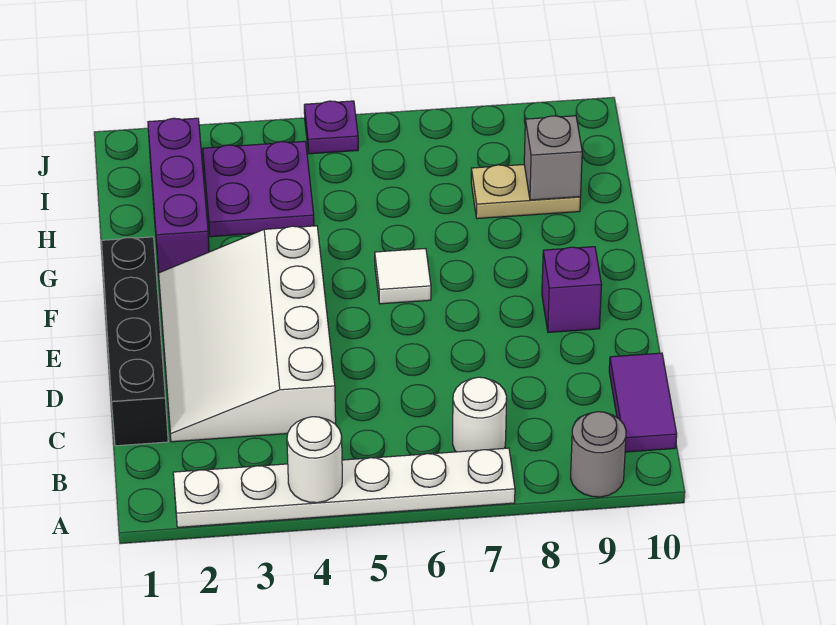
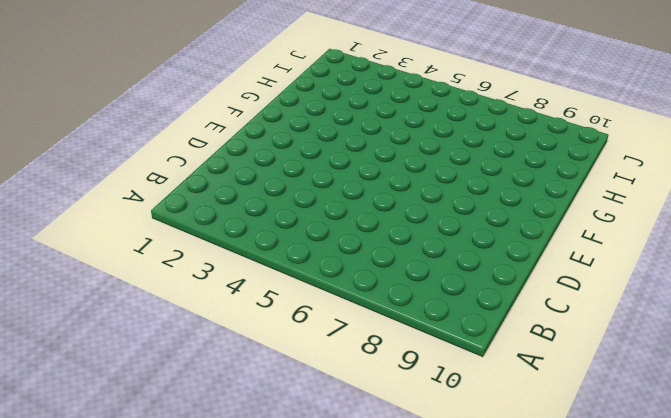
none -> white plate A2:A7 level 1
none -> grey round brick A9 level 1
none -> white round brick B7 level 1

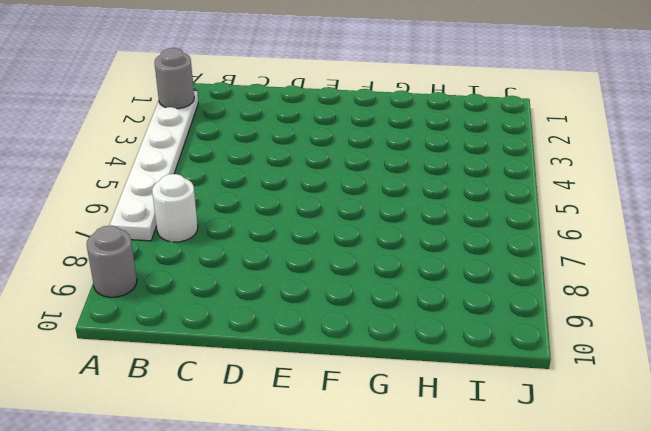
grey round brick A2 level 2 -> none
none -> purple tile B10:C10 level 1
none -> black brick C1:F1 level 1
none -> white slope C2:F4 level 1 top 4

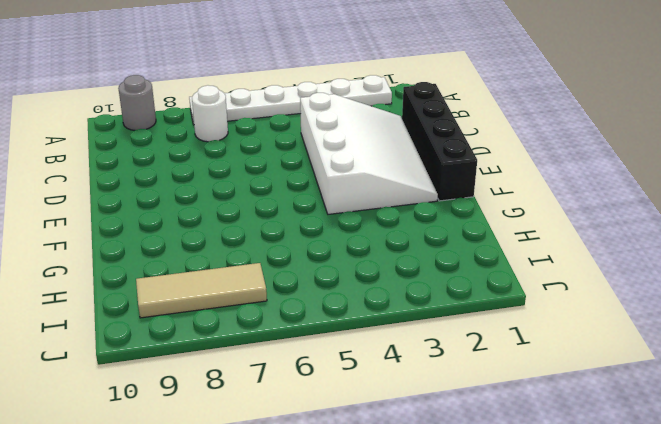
tan tile I7:I9 level 1 -> none
none -> purple tile B10:C10 level 1
none -> purple brick E9 level 1
none -> white tile F6 level 1

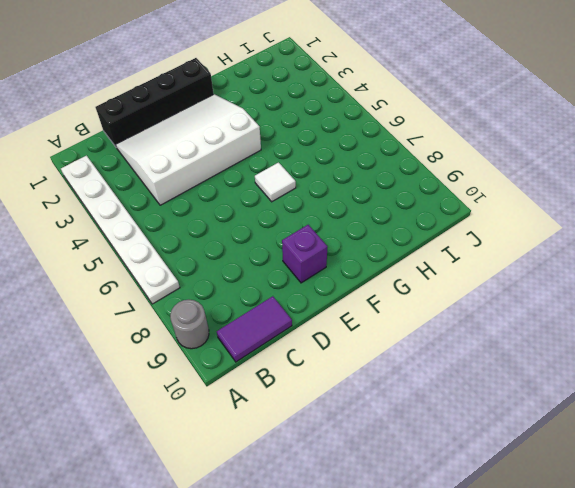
none -> white round brick B7 level 1
none -> purple brick G2:I2 level 1
none -> purple plate H3:I4 level 1

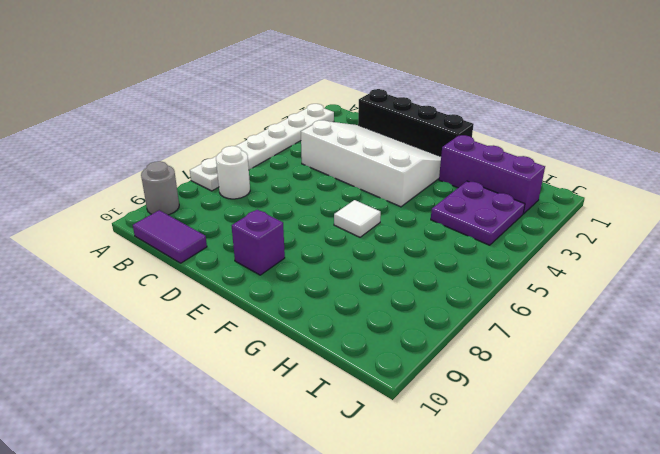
none -> tan plate H8:H9 level 1
none -> purple plate J5 level 1
none -> white round brick A4 level 2

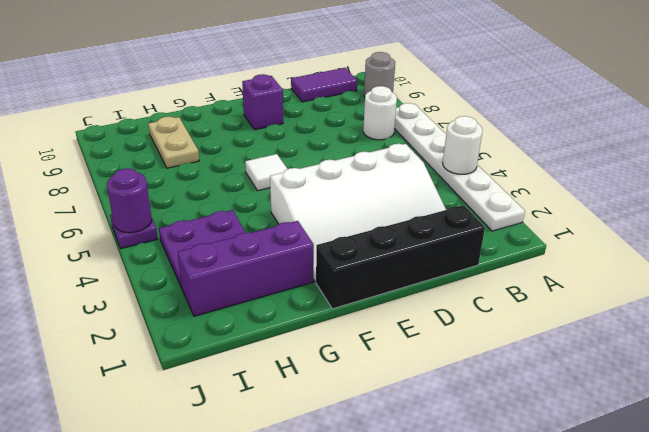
purple round brick J5 level 2 -> none
none -> grey brick H9 level 2

